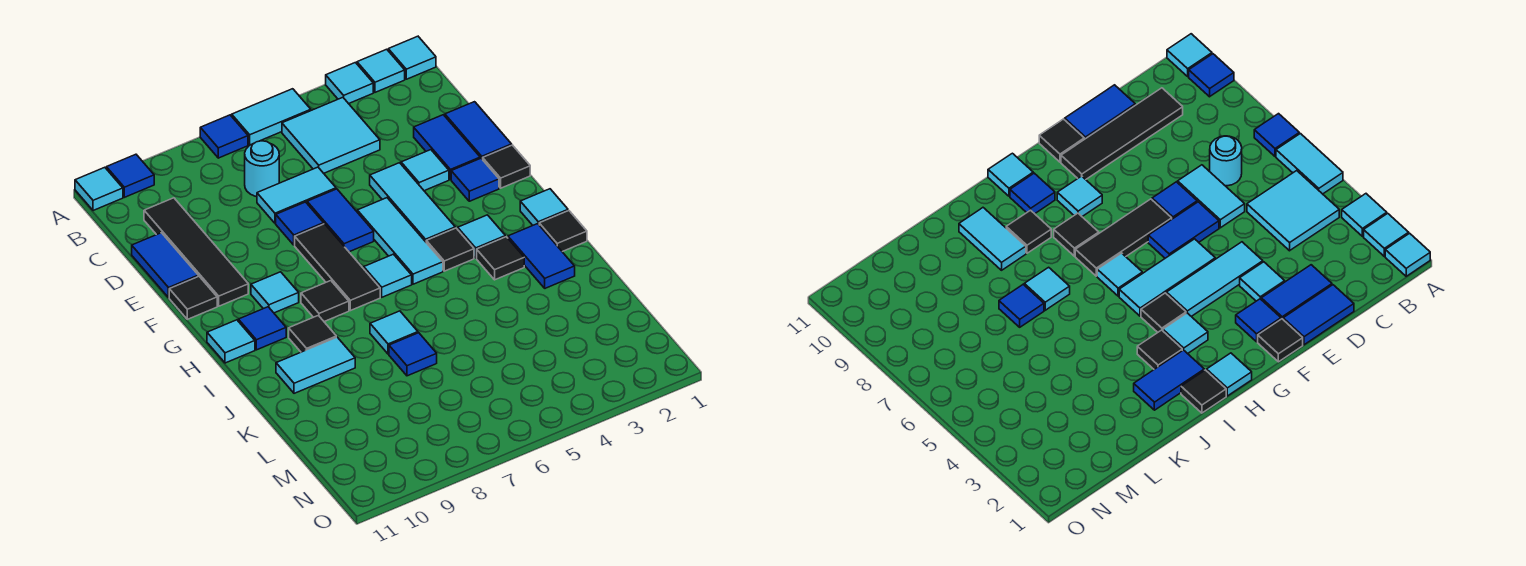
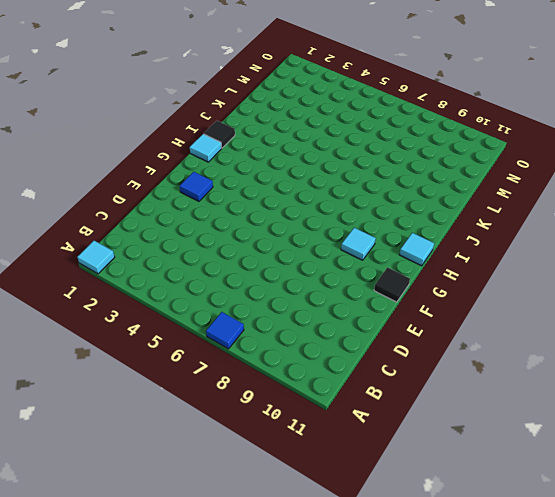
none -> cyan tile A2 level 1
none -> cyan tile A3 level 1
none -> cyan tile A5:A6 level 1
none -> blue tile A10 level 1

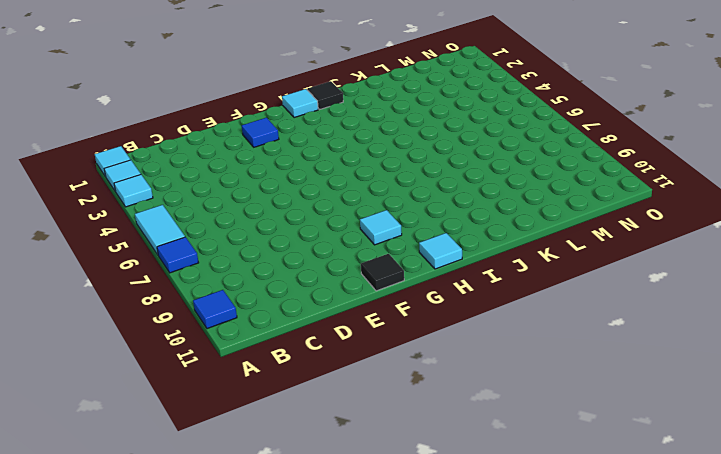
none -> cyan tile A11 level 1
none -> cyan tile B4:C5 level 1
none -> cyan round brick C7 level 1
none -> black tile C10:F10 level 1

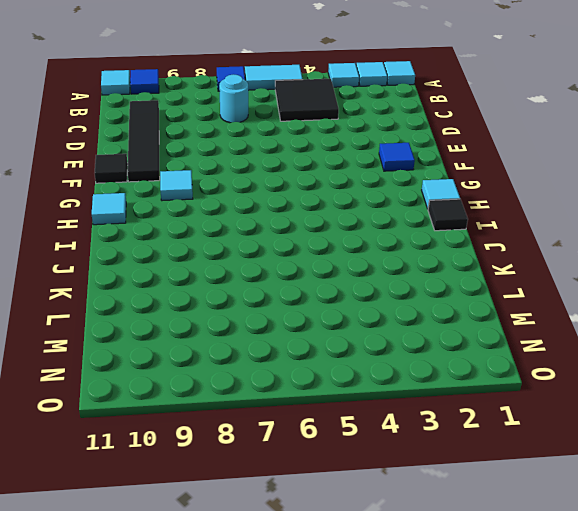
black tile B4:C5 level 1 -> cyan tile B4:C5 level 1
none -> blue tile D1:E1 level 1
none -> blue tile D2:E2 level 1
none -> cyan tile D6:D7 level 1
none -> blue tile D11:E11 level 1

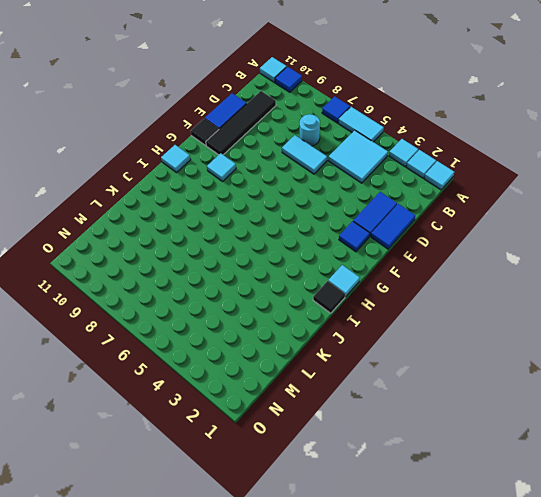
none -> cyan tile E3 level 1
none -> cyan tile E4:G4 level 1
none -> blue tile E6:F6 level 1
none -> blue tile E7 level 1

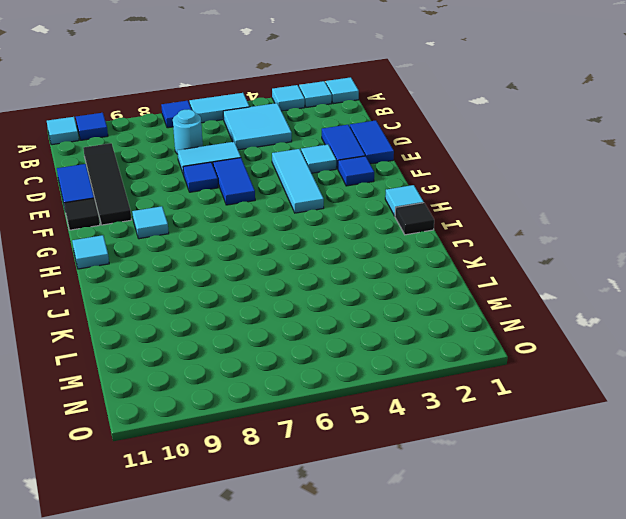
none -> black tile F1 level 1
none -> cyan tile F5:H5 level 1
none -> black tile F7:H7 level 1
none -> cyan tile H3 level 1

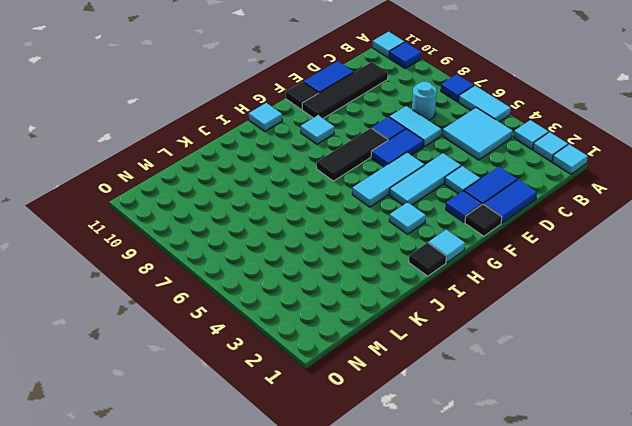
none -> black tile H4 level 1
none -> cyan tile H6 level 1
none -> black tile H8 level 1
none -> blue tile H10 level 1

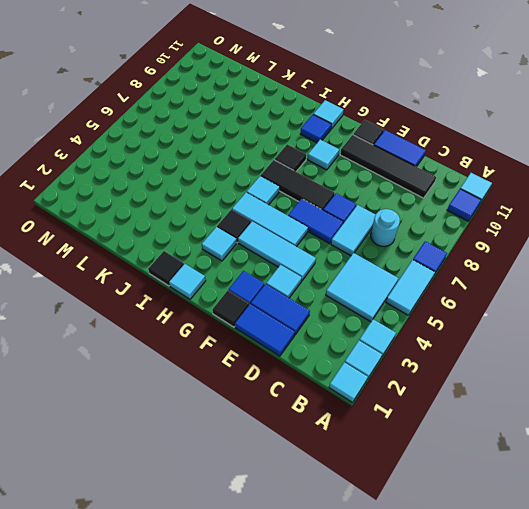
none -> blue tile I2:J2 level 1
none -> black tile I3 level 1
none -> black tile I9 level 1
none -> cyan tile J7 level 1

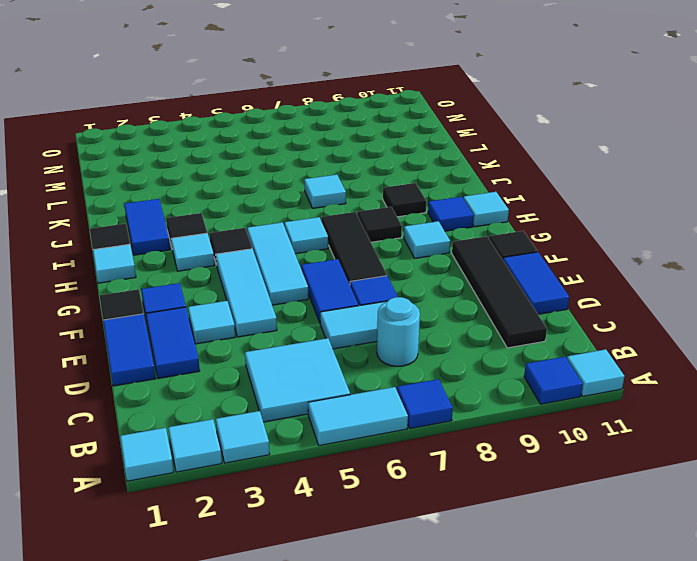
none -> cyan tile J9:J10 level 1
none -> blue tile K7 level 1

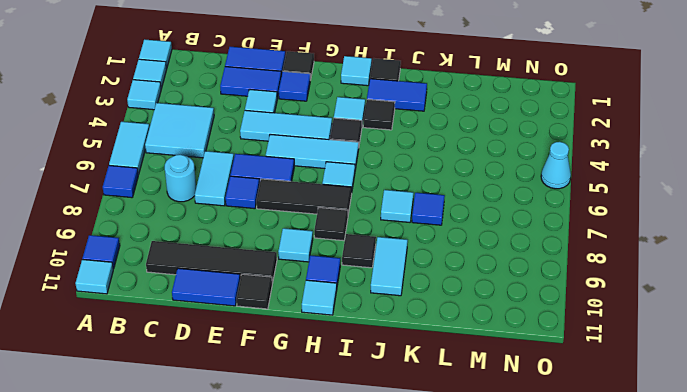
cyan cone O5 level 1 -> none

